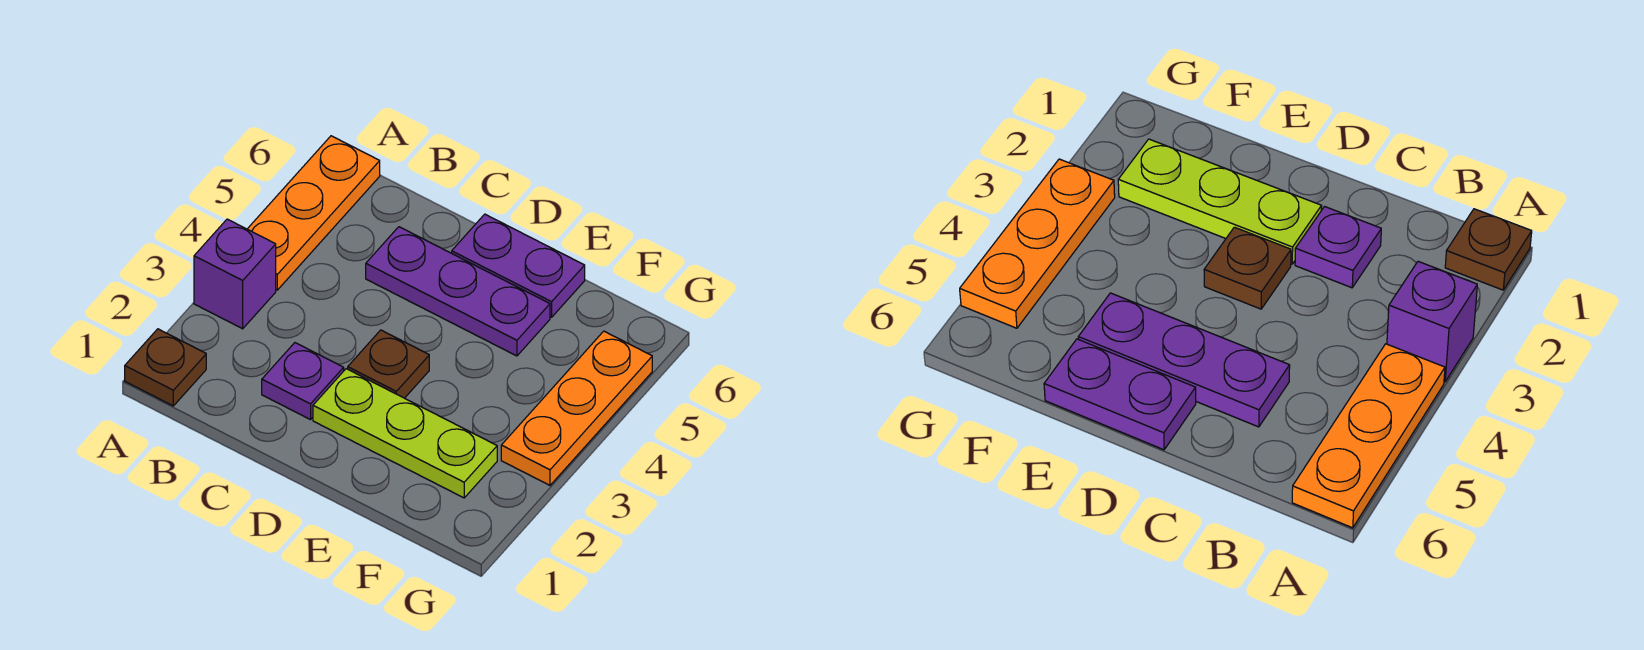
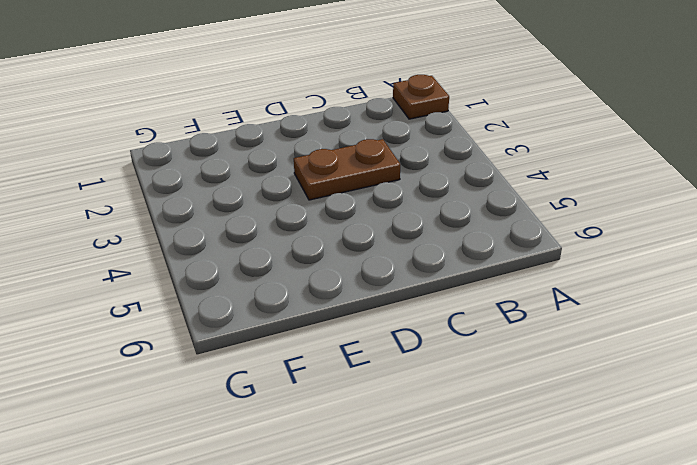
brown plate C3:D3 level 1 -> brown plate D3 level 1
none -> purple brick A3 level 1
none -> orange plate A4:A6 level 1

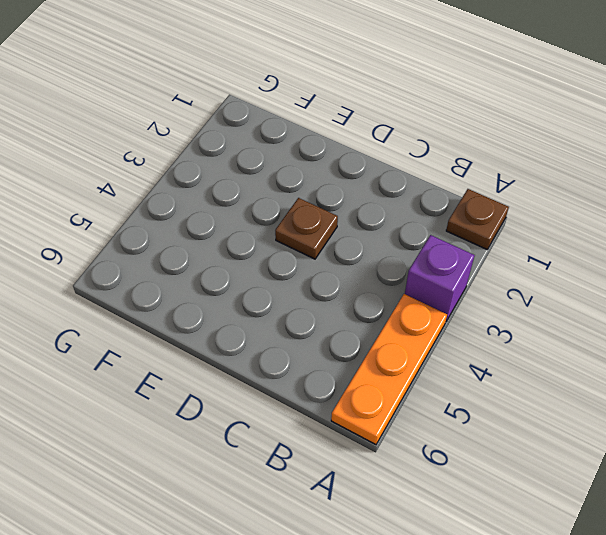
none -> purple plate C2 level 1
none -> purple plate C5:E5 level 1

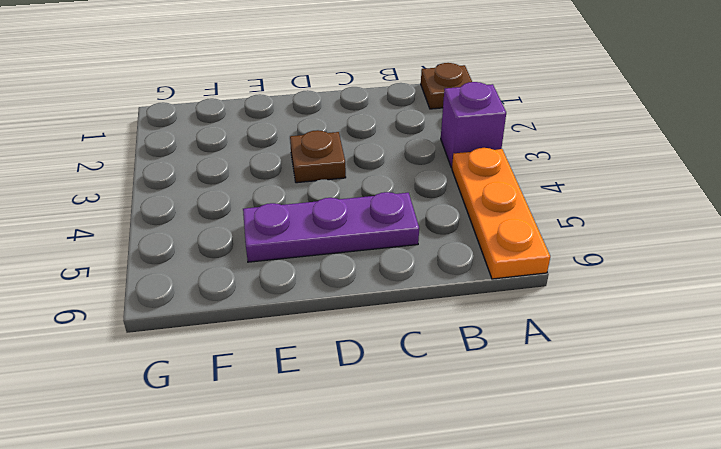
none -> purple plate C2 level 1
none -> lime plate D2:F2 level 1

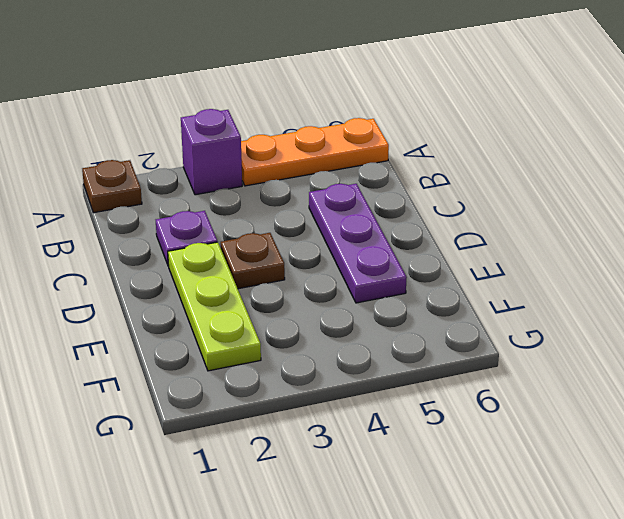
none -> purple plate D6:E6 level 1
none -> orange plate G3:G5 level 1

